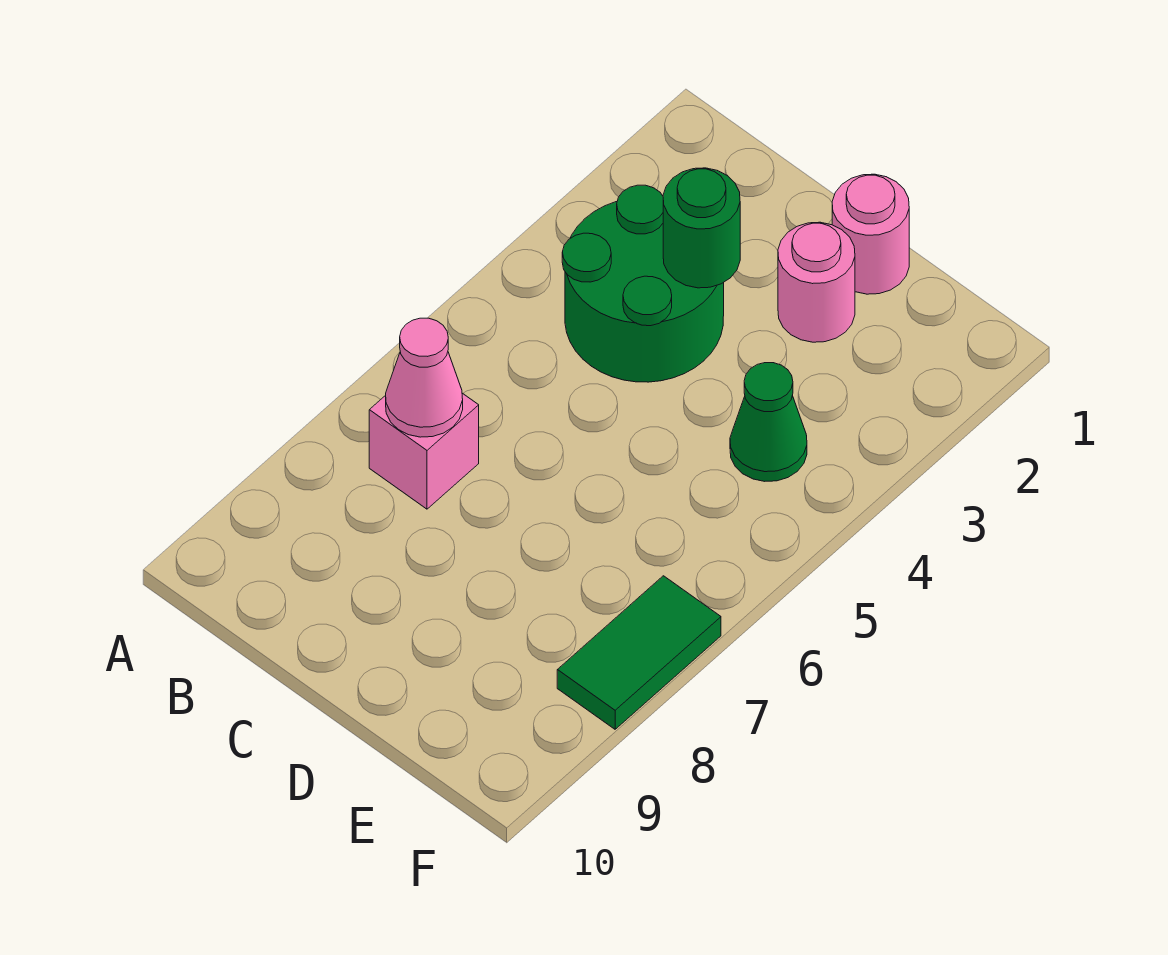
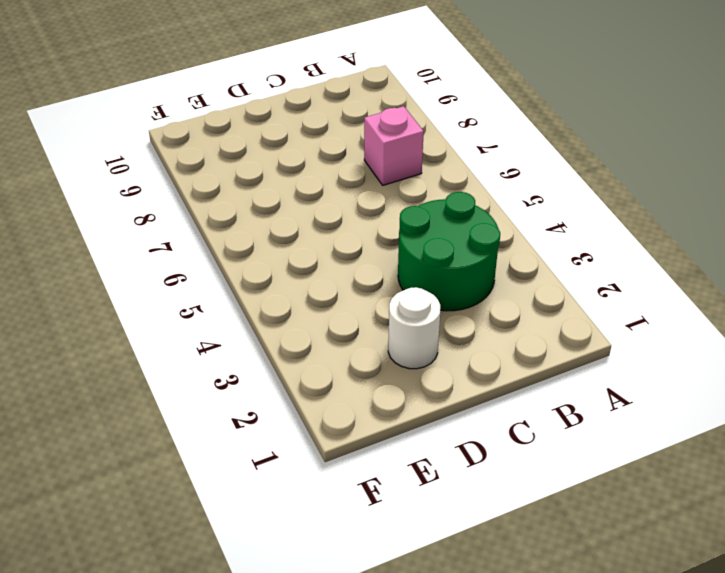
white round brick D2 level 1 -> pink round brick D2 level 1
none -> pink round brick D1 level 1
none -> green cone E4 level 1

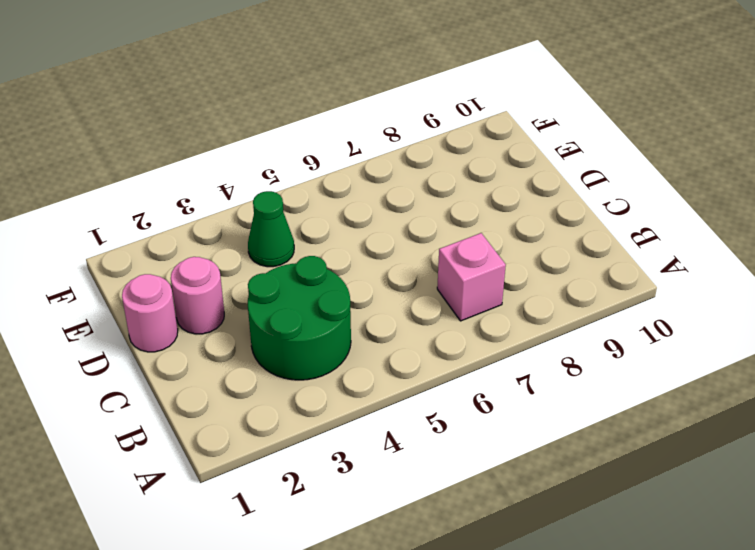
none -> green tile F7:F8 level 1
none -> pink cone B7 level 2

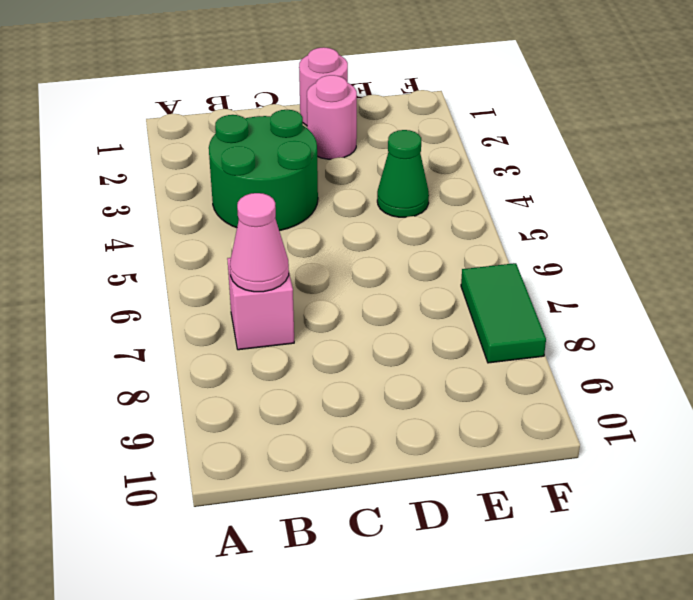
none -> green round brick C3 level 2

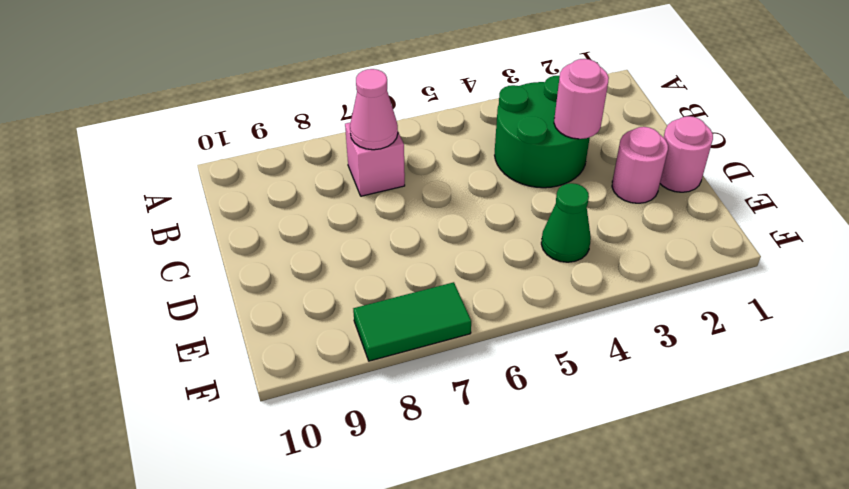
pink round brick C3 level 2 -> green round brick C3 level 2

